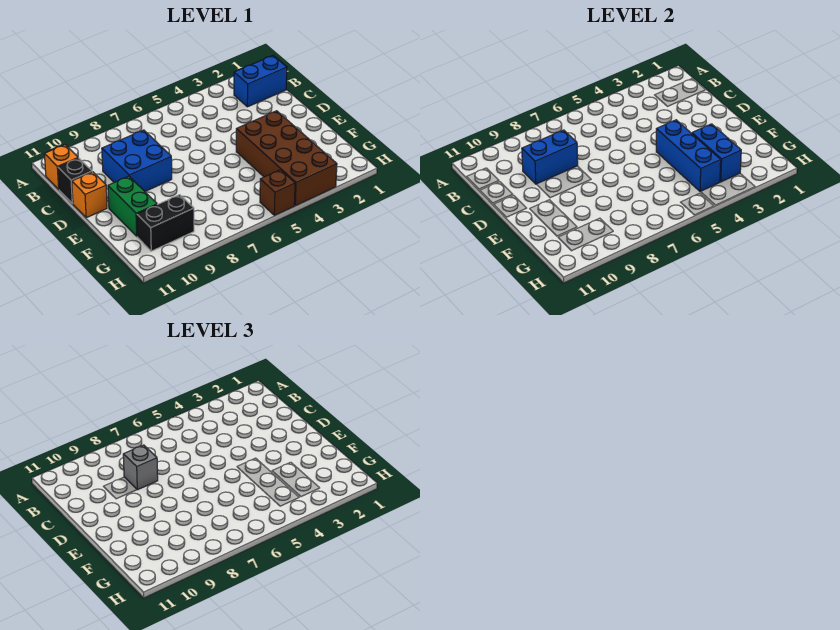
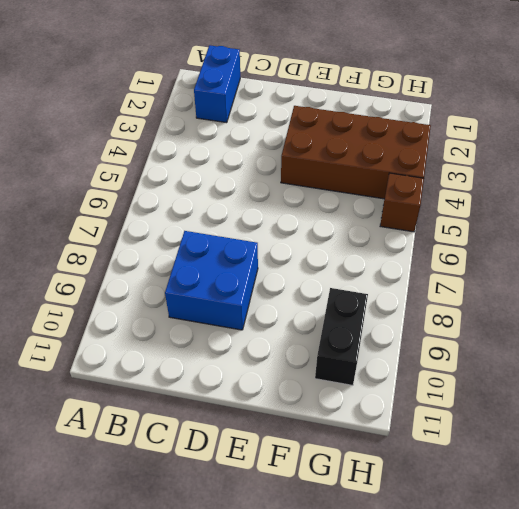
none -> orange brick B11 level 1
none -> black brick C11 level 1
none -> orange brick D11 level 1

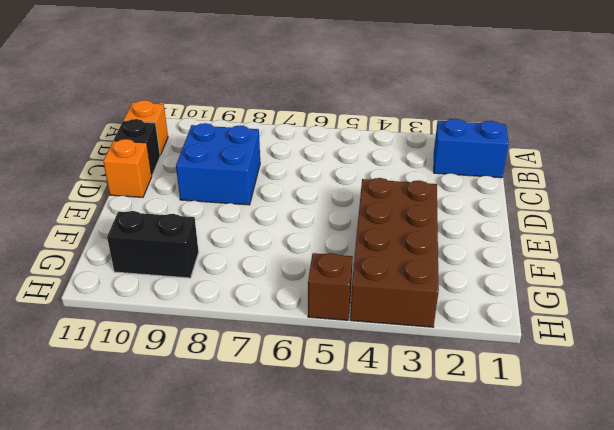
none -> green brick E10:F10 level 1
none -> blue brick C8:C9 level 2
none -> blue brick E4:G4 level 2

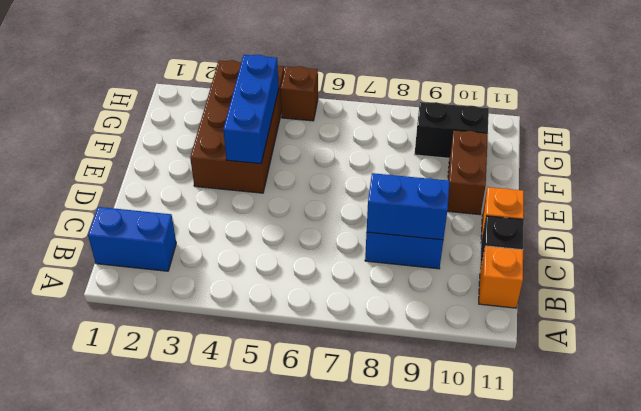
brown brick E10:F10 level 1 -> green brick E10:F10 level 1
none -> blue brick F3:G3 level 2
none -> grey brick C8 level 3

